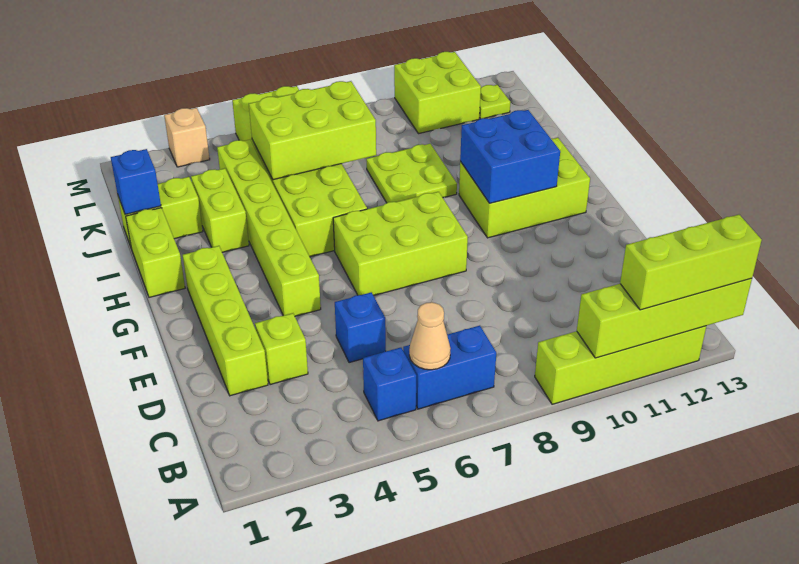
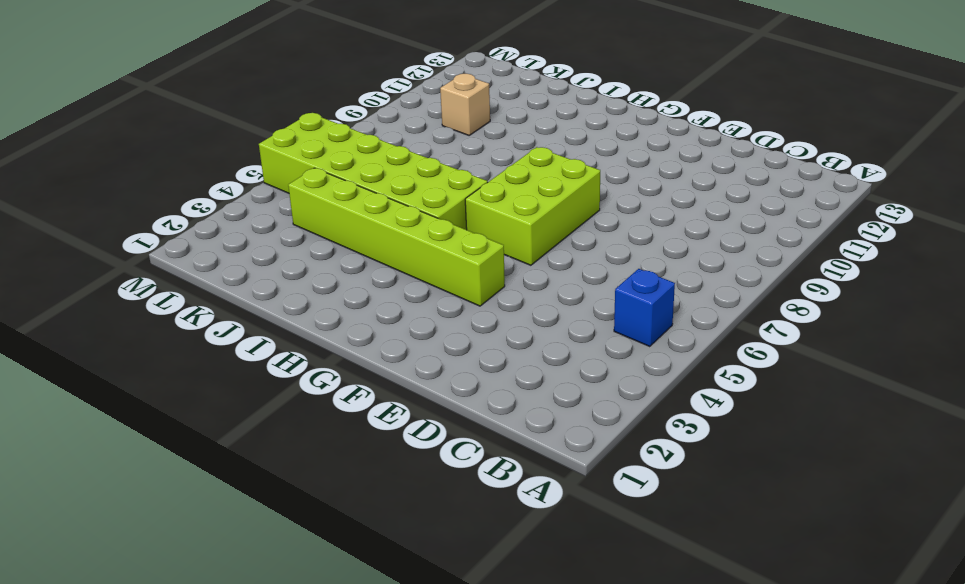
tan brick K10 level 1 -> tan brick M3 level 1
none -> lime brick A9:A12 level 1
none -> blue brick B6:B7 level 1
none -> lime brick D2:G2 level 1

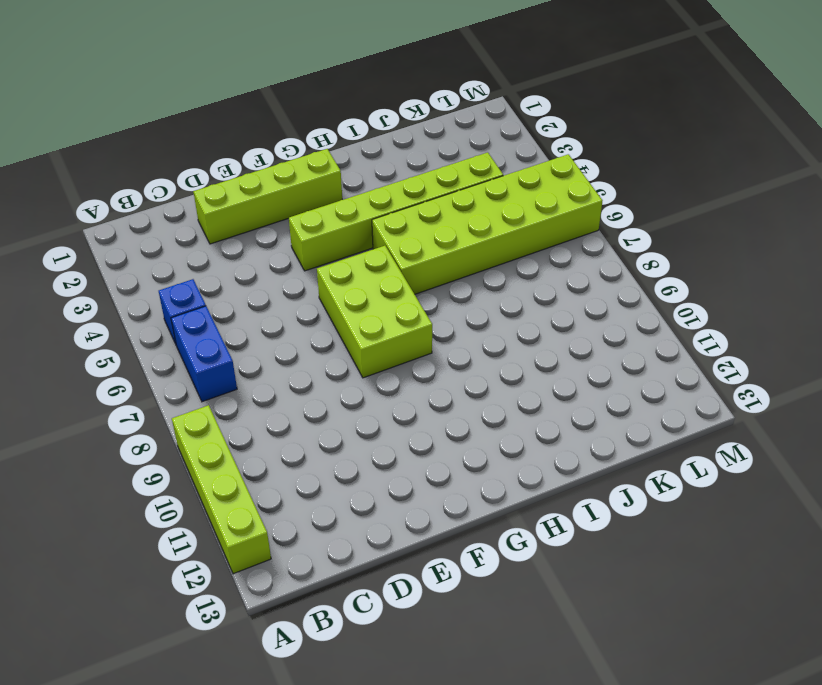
none -> lime brick D3 level 1
none -> blue brick D5 level 1
none -> lime brick G10:H12 level 1

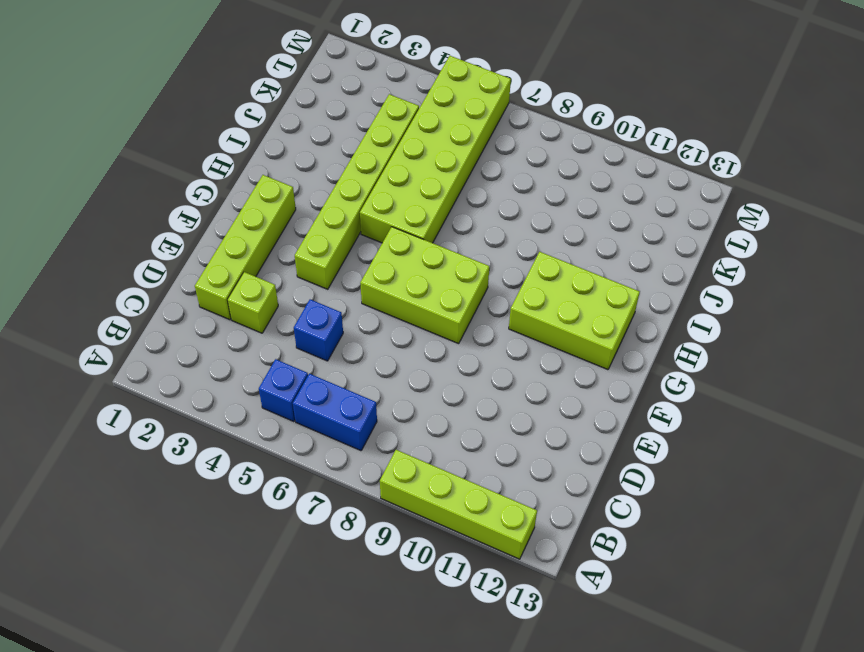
none -> lime brick H1:I1 level 1
none -> lime brick I3:J3 level 1
none -> lime plate I8:J9 level 1

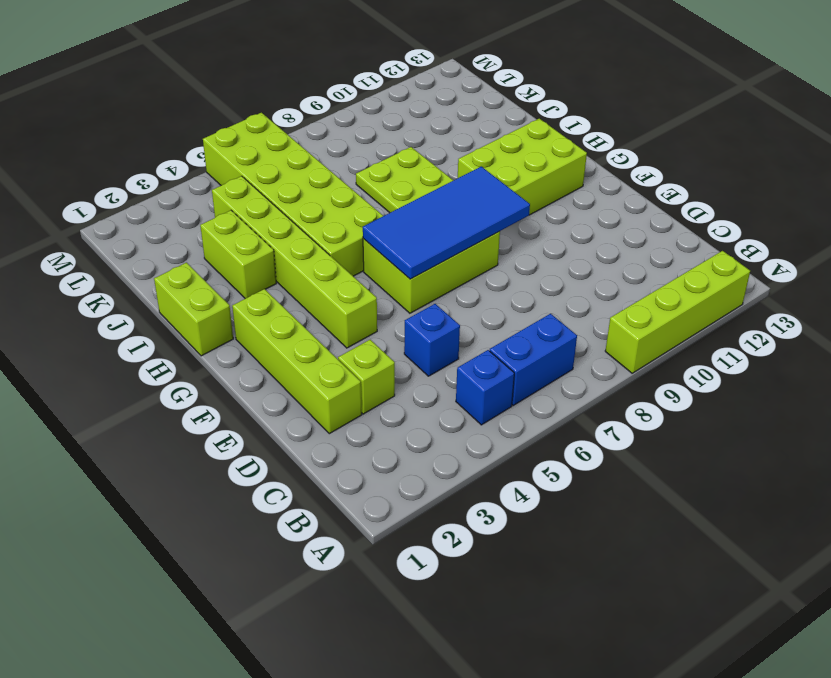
blue tile F6:G9 level 2 -> none
none -> lime brick J1:J2 level 1
none -> lime brick L10:M11 level 1
none -> lime plate L12 level 1

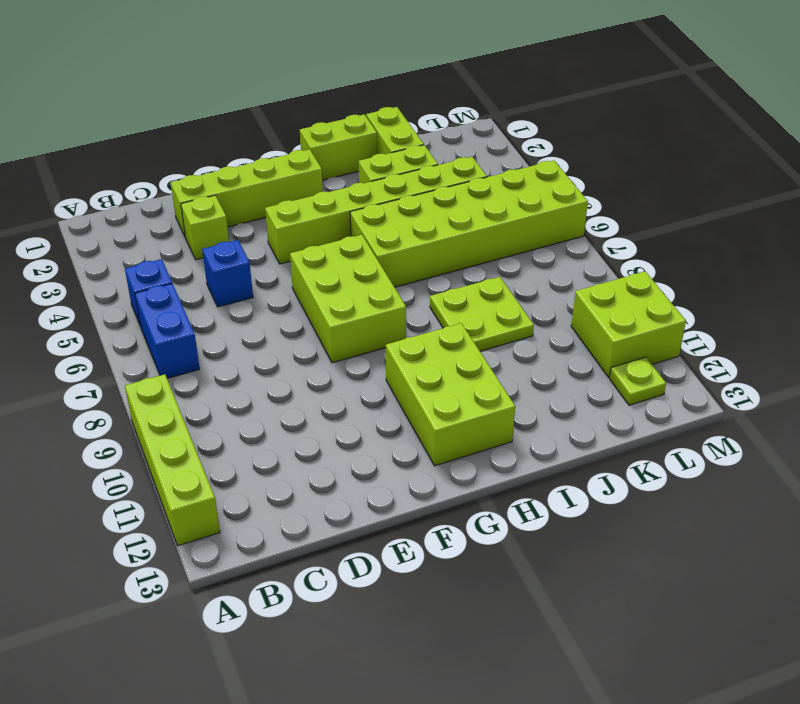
none -> tan brick M3 level 1
none -> lime brick A10:A13 level 2
none -> tan cone B6 level 2

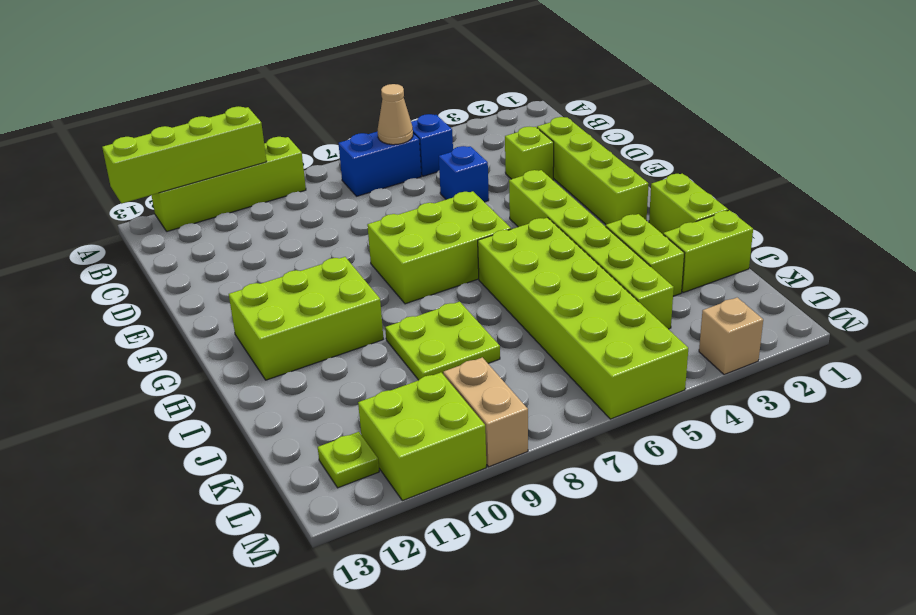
tan brick L9:M9 level 1 -> none
none -> blue brick G10:H11 level 2
none -> blue brick J1 level 2
none -> lime brick J5:K7 level 2

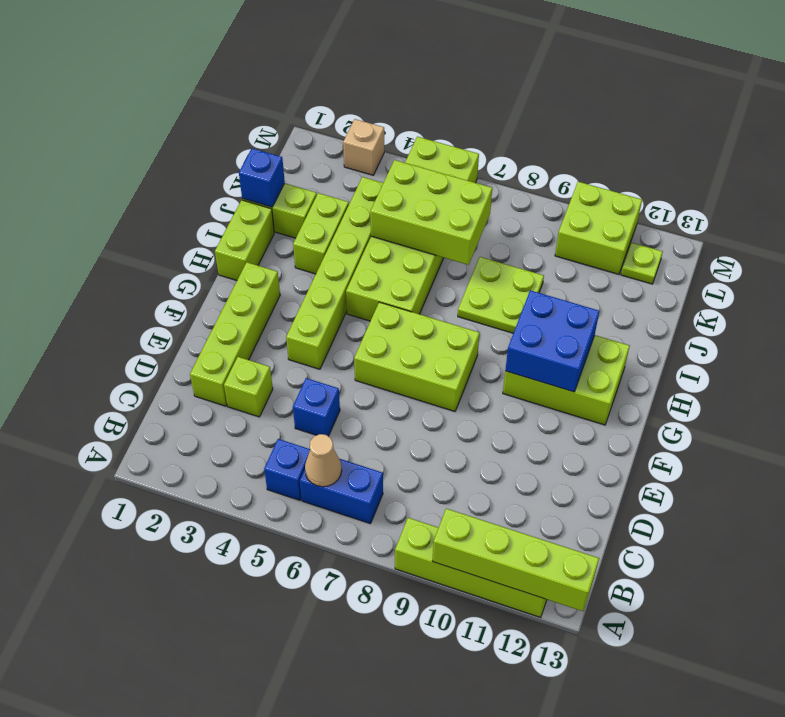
none -> lime brick A11:A13 level 3

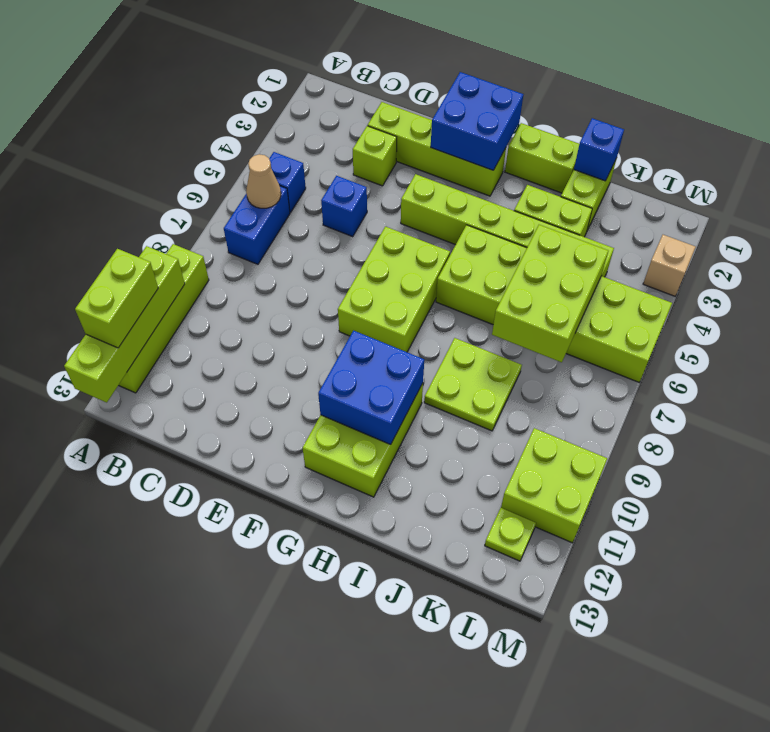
lime brick A11:A12 level 3 -> lime brick A11:A13 level 3
blue brick F1:G2 level 2 -> none

